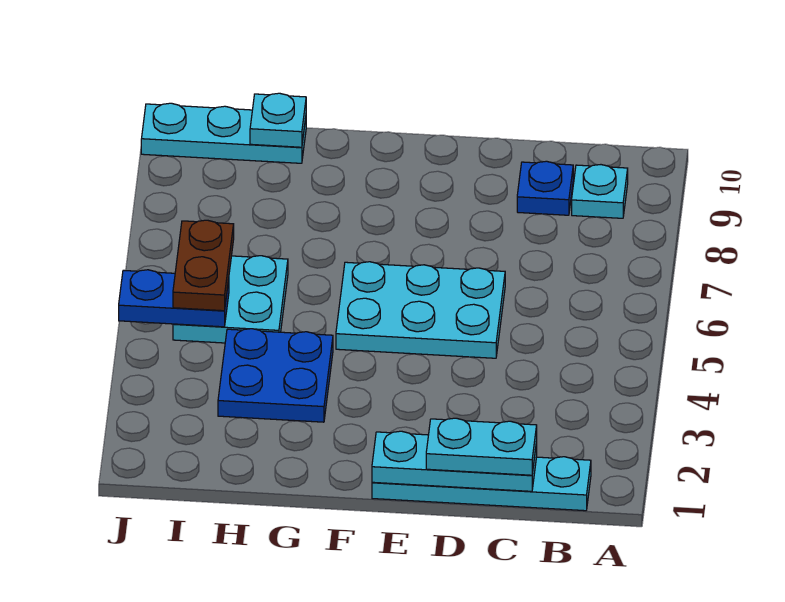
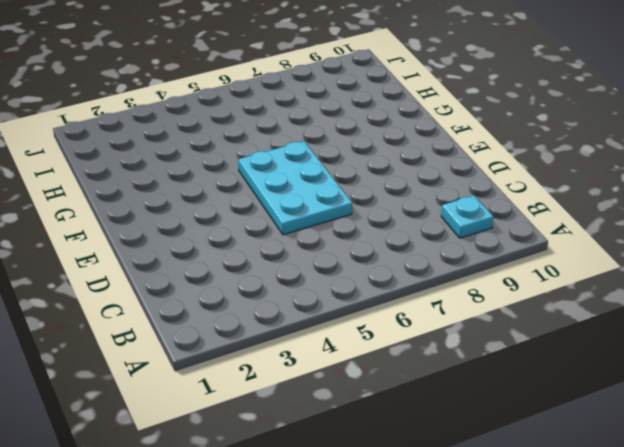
none -> cyan plate B1:E1 level 1
none -> blue plate C9 level 1
none -> blue plate G3:H4 level 1

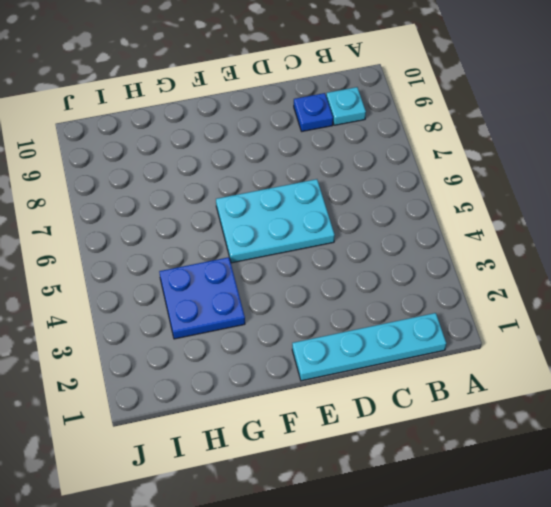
none -> cyan plate H5:I6 level 1
none -> cyan plate H10:J10 level 1
none -> cyan plate C1:E1 level 2

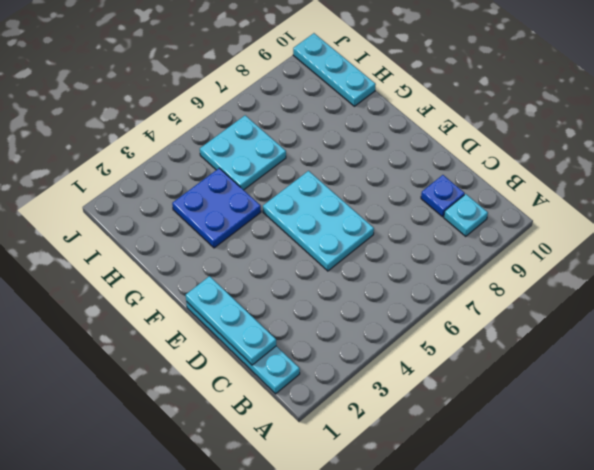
none -> cyan plate H10 level 2
none -> blue plate I5:J5 level 2
none -> cyan plate C1:D1 level 3

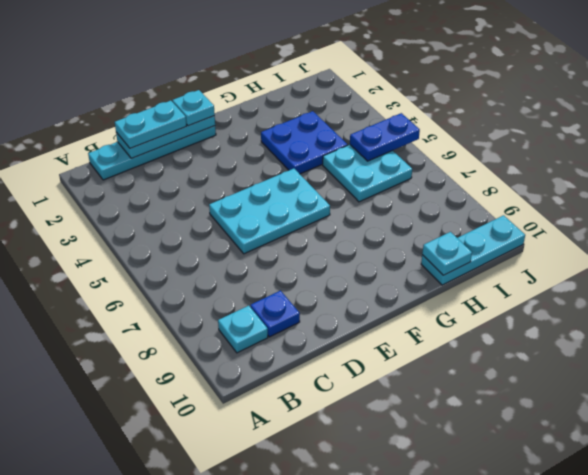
cyan plate E1 level 3 -> none
none -> brown plate I5:I6 level 3

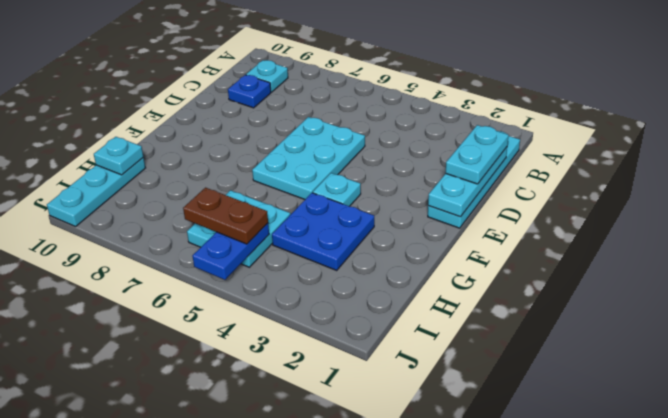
cyan plate F4 level 1 -> none

